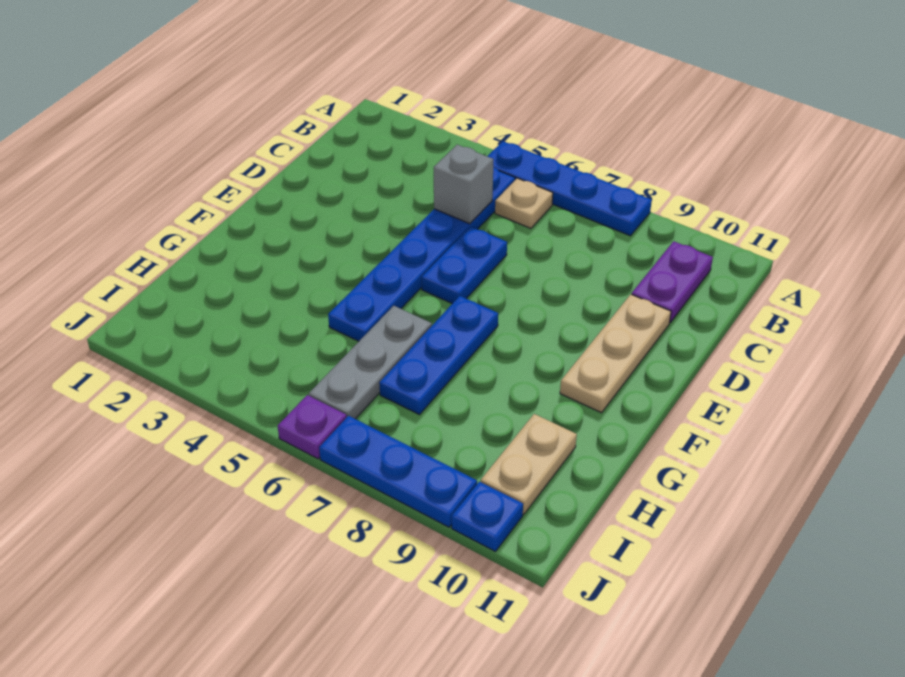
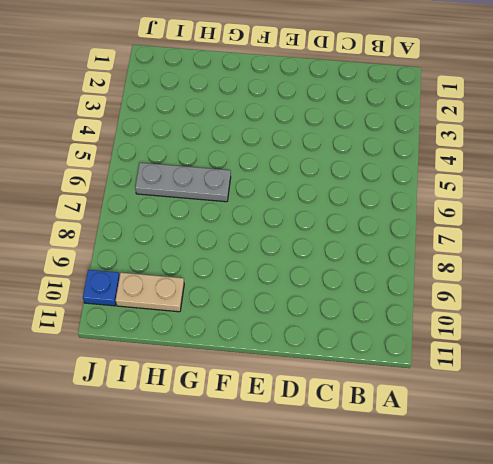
none -> blue plate A5:A8 level 1
none -> blue plate B5:G5 level 1
none -> tan plate B6 level 1

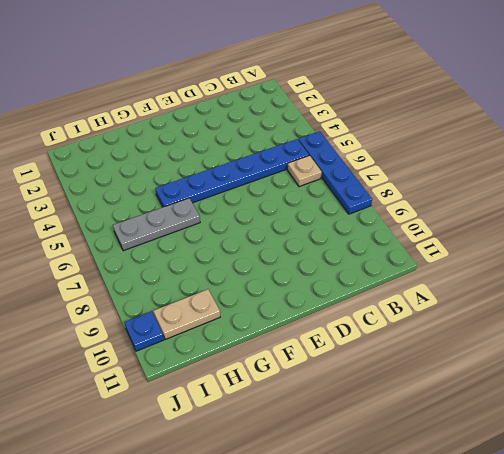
none -> purple plate B10:C10 level 1
none -> blue plate D6:E6 level 1
none -> tan plate D10:F10 level 1

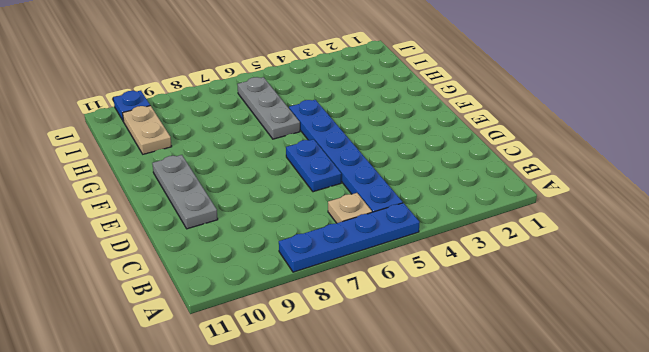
grey plate D10:F10 level 1 -> tan plate D10:F10 level 1
none -> purple plate B10:C10 level 1
none -> blue plate F7:H7 level 1
none -> purple plate J6 level 1

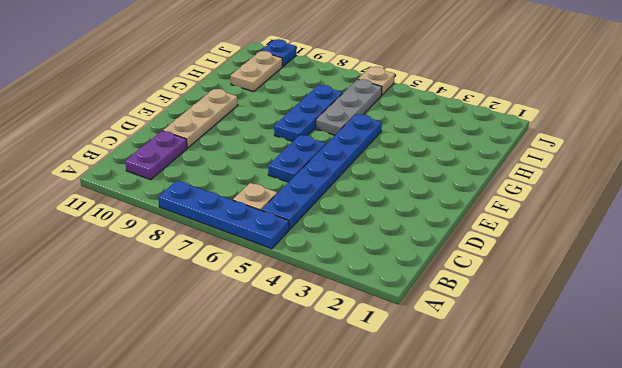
tan plate J6 level 1 -> purple plate J6 level 1
none -> blue plate J7:J9 level 1
none -> grey brick C5 level 2

